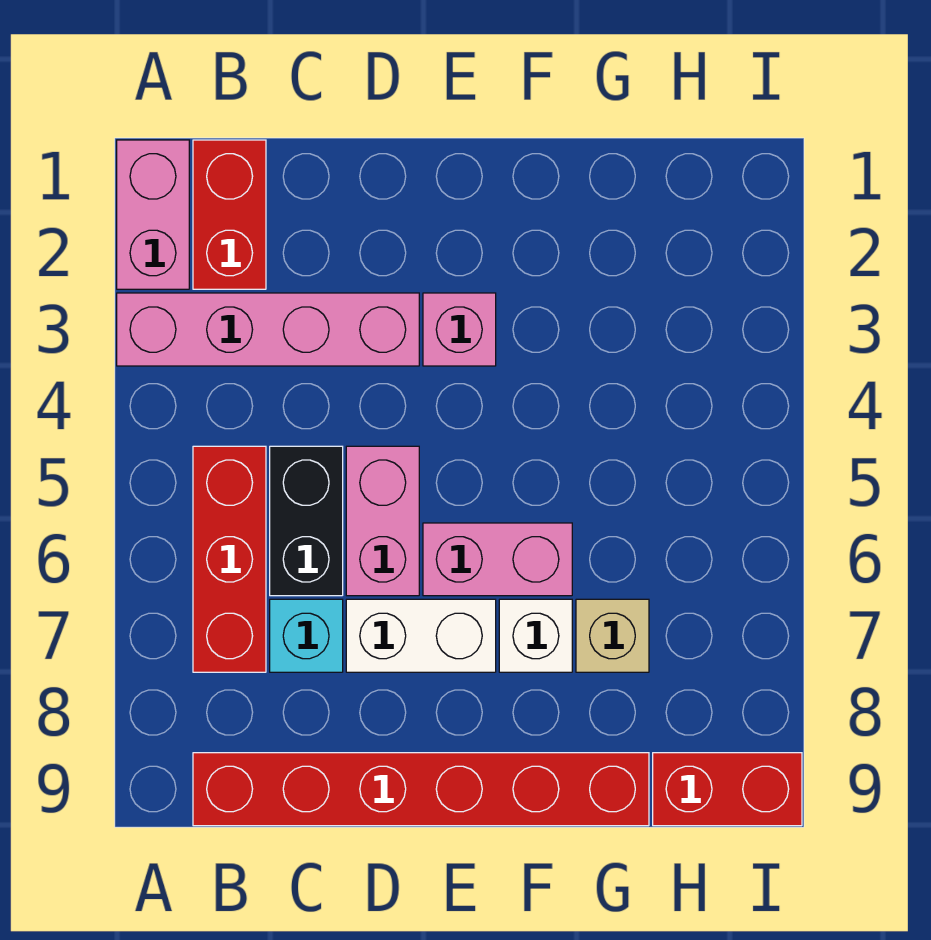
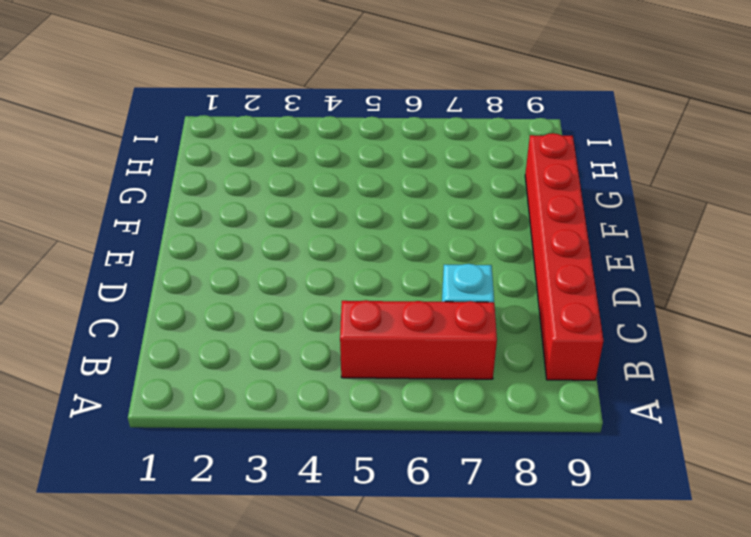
none -> pink brick A1:A2 level 1
none -> pink brick A3:D3 level 1
none -> red brick B1:B2 level 1

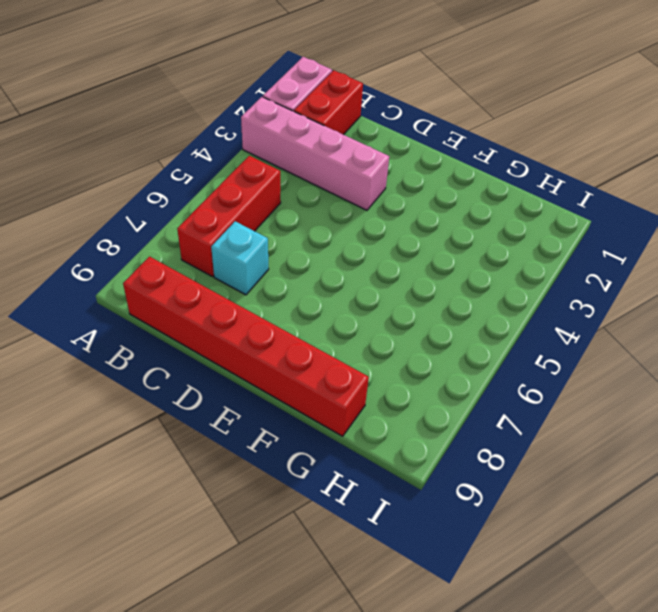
none -> black brick C5:C6 level 1
none -> pink brick D5:D6 level 1
none -> white brick D7:E7 level 1

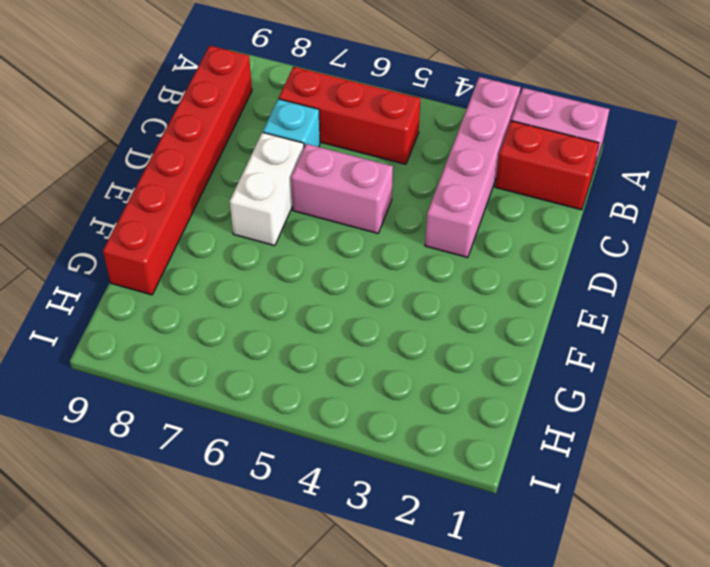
none -> black brick C5:C6 level 1
none -> pink brick E3 level 1
none -> pink brick E6:F6 level 1

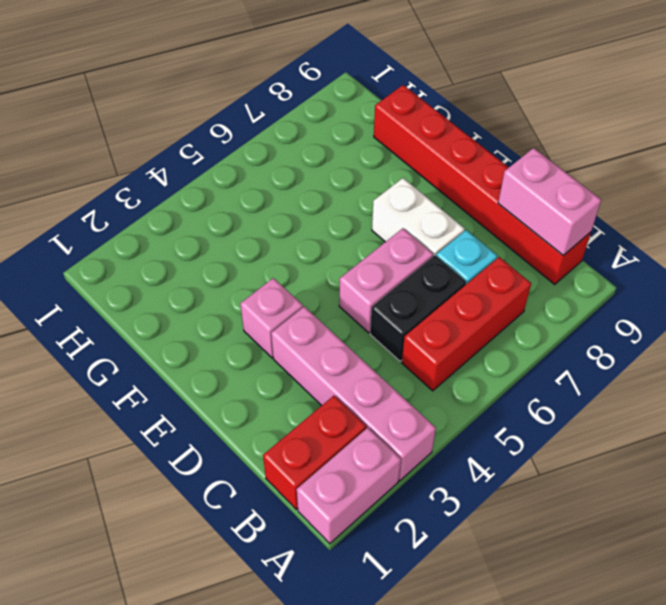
pink brick B9:C9 level 2 -> pink brick E6:F6 level 1
none -> white brick F7 level 1
none -> tan brick G7 level 1
none -> red brick H9:I9 level 1

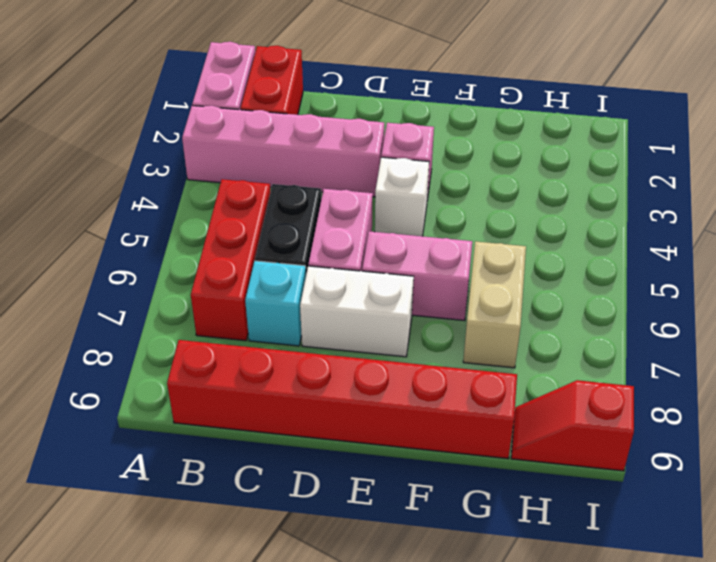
white brick E4 level 1 -> white brick F7 level 1
tan brick G6:G7 level 1 -> tan brick G7 level 1
red slope H9:I9 level 1 top I -> red brick H9:I9 level 1

